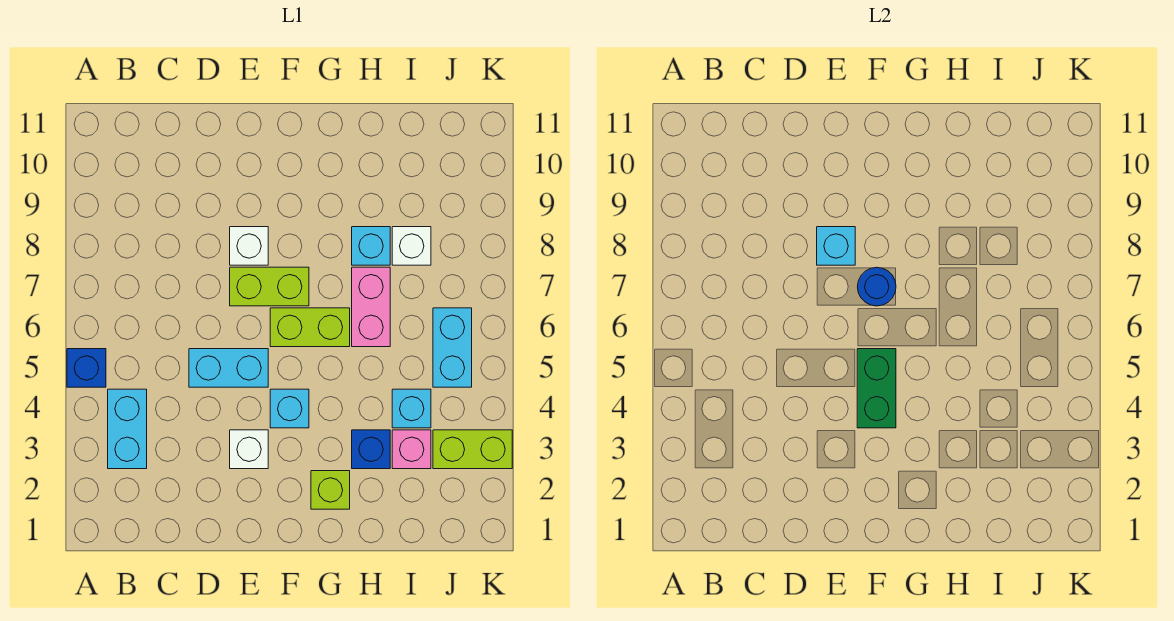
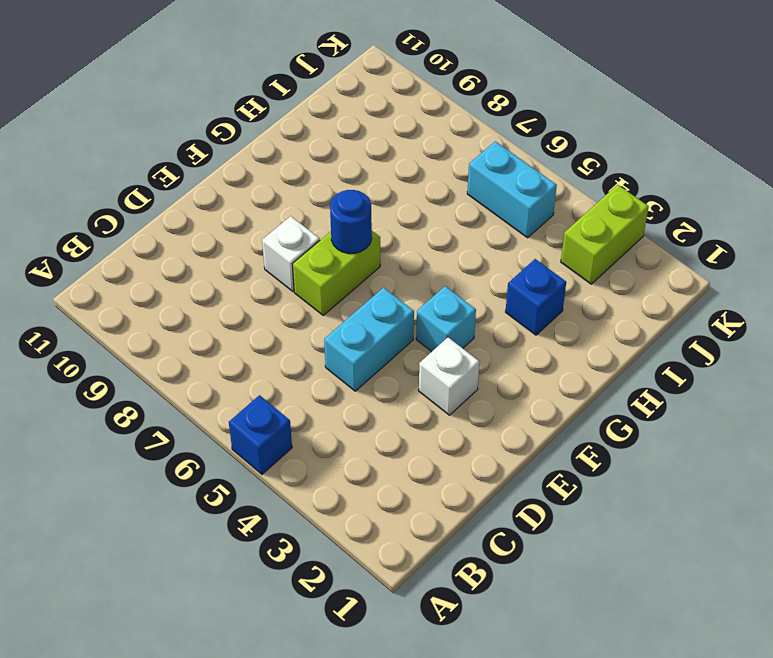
none -> cyan brick B3:B4 level 1
none -> lime brick F6:G6 level 1
none -> lime brick G2 level 1

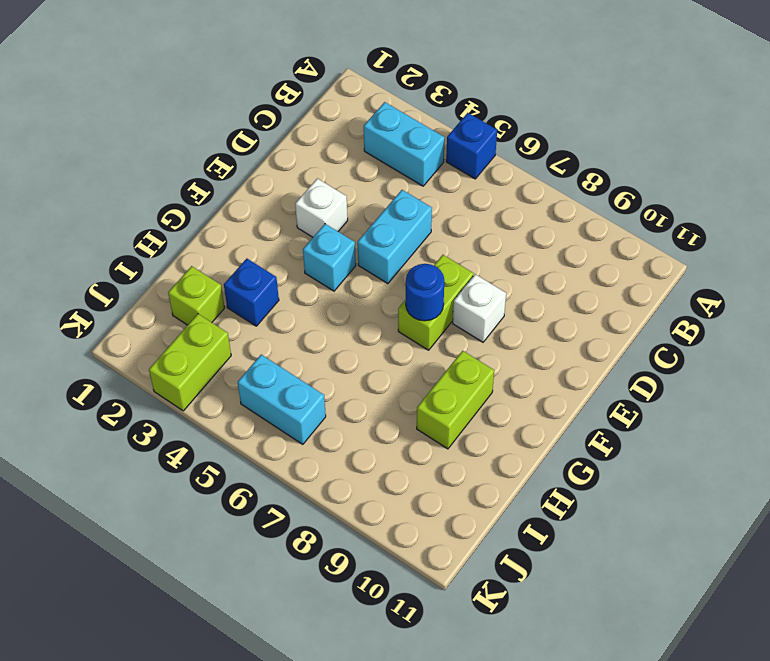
lime brick G9:H9 level 1 -> lime brick F6:G6 level 1
lime brick I2 level 1 -> lime brick G2 level 1
none -> pink brick H6:H7 level 1
none -> cyan brick H8 level 1
none -> pink brick I3 level 1

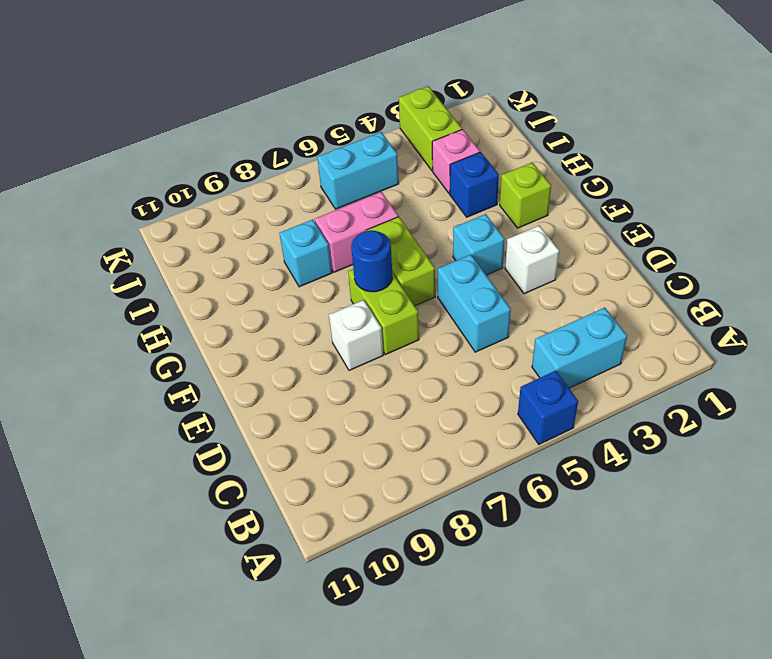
none -> cyan brick I4 level 1
none -> white brick I8 level 1
none -> cyan brick E8 level 2

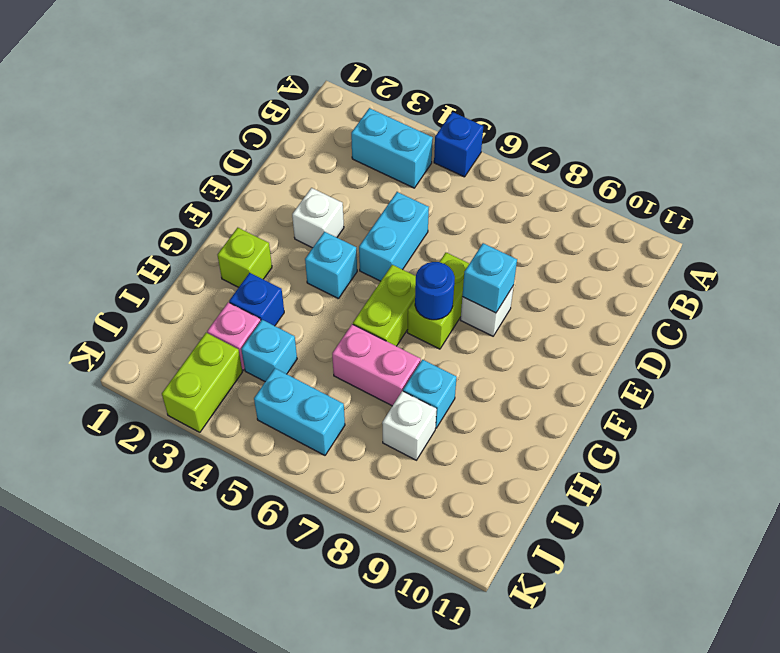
none -> green brick F4:F5 level 2

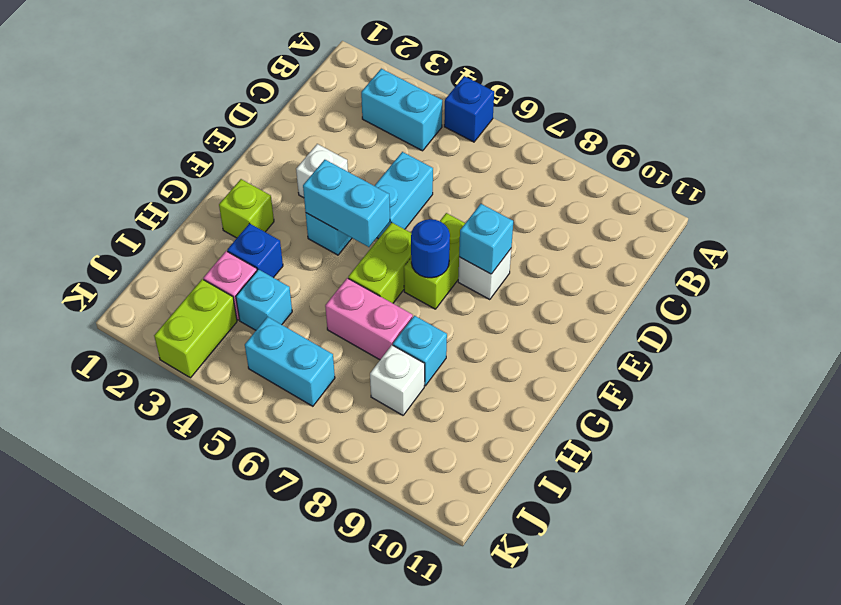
cyan brick F4:F5 level 2 -> green brick F4:F5 level 2

